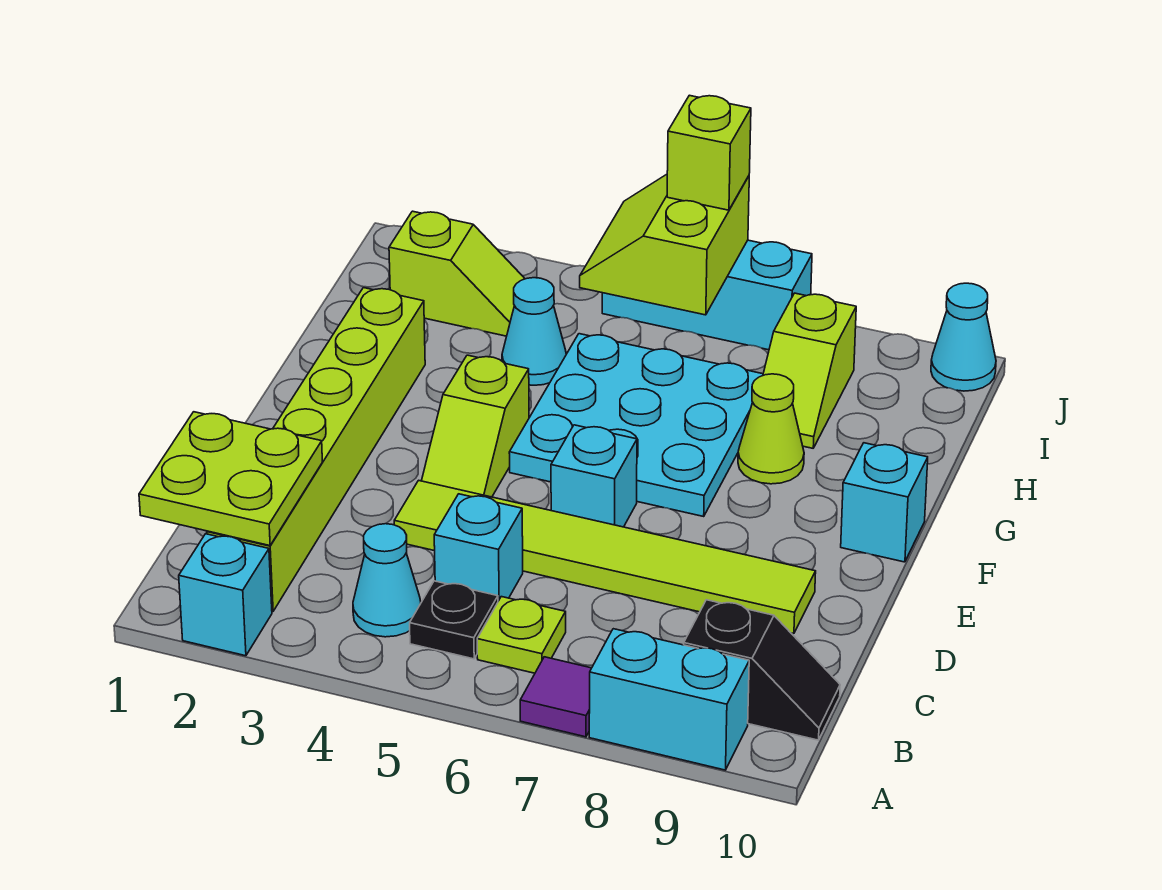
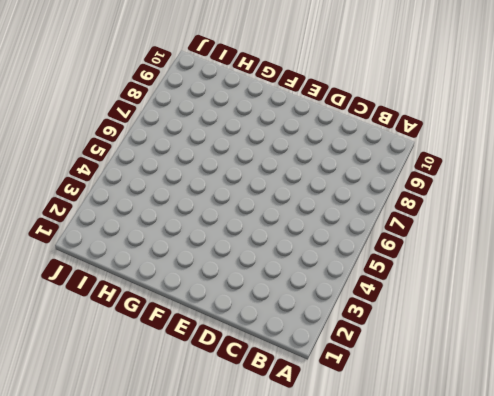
none -> cyan brick A2 level 1
none -> purple tile A7 level 1
none -> cyan brick A8:A9 level 1

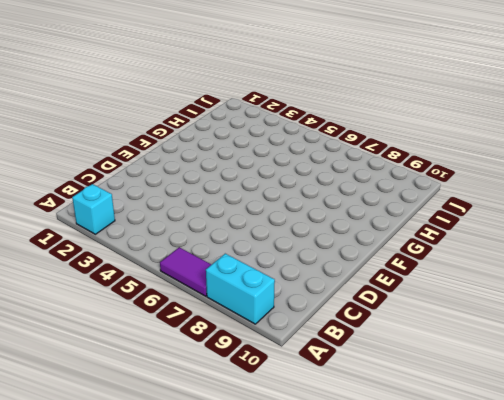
purple tile A6:A7 level 1 -> purple tile A7 level 1
none -> lime brick B2:G2 level 1
none -> cyan cone B4 level 1
none -> black plate B5 level 1

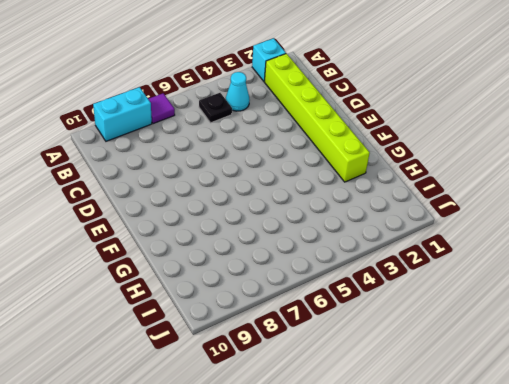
none -> lime plate B6 level 1
none -> black slope B9:B10 level 1 top 9
none -> cyan brick C5 level 1

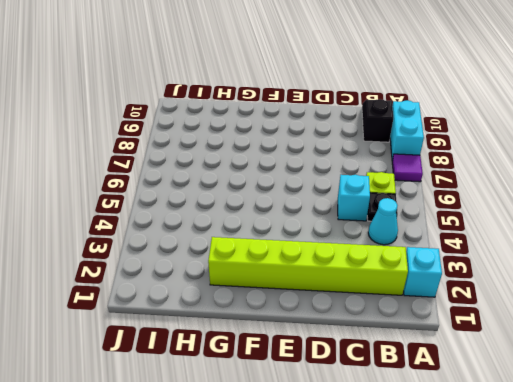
none -> lime tile D4:D9 level 1
none -> lime slope E4:F4 level 1 top F
none -> cyan brick E6 level 1

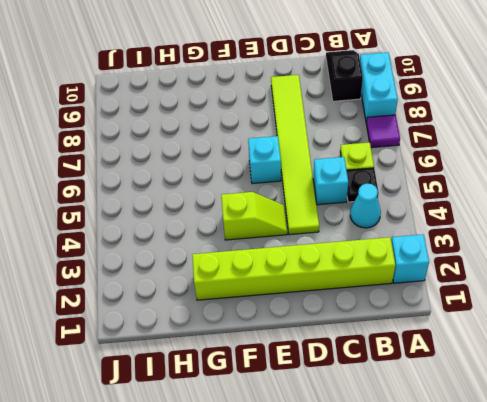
none -> cyan plate F5:H7 level 1
none -> cyan brick F10 level 1
none -> lime cone G8 level 1

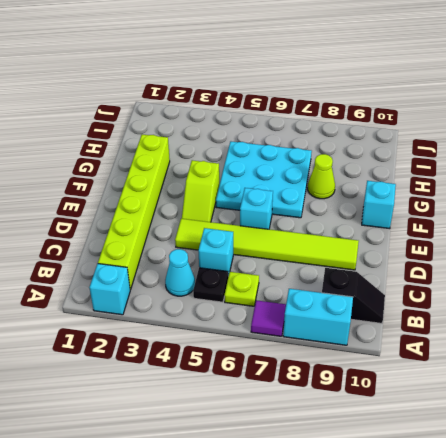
none -> cyan cone H4 level 1
none -> lime slope H8:I8 level 1 top I
none -> lime slope I2:I3 level 1 top 2

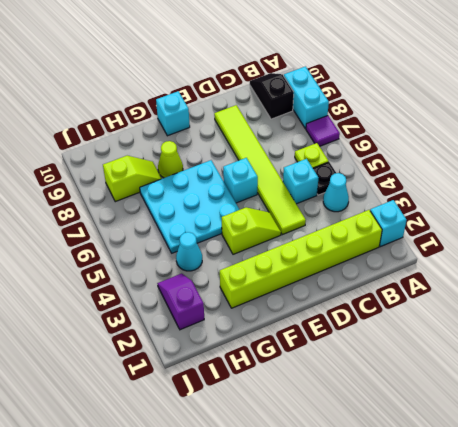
purple slope I2:I3 level 1 top 2 -> lime slope I2:I3 level 1 top 2
none -> cyan brick J5:J7 level 1
none -> cyan cone J10 level 1
none -> lime plate B1:C2 level 2

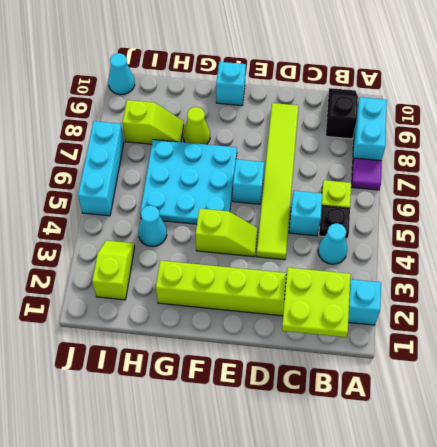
none -> lime slope I5:J6 level 2 top 6
none -> lime brick J6 level 3

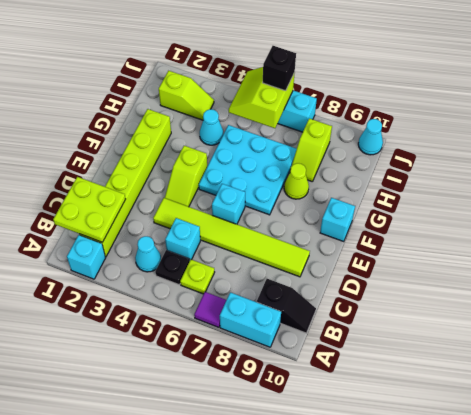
black brick J6 level 3 -> lime brick J6 level 3

